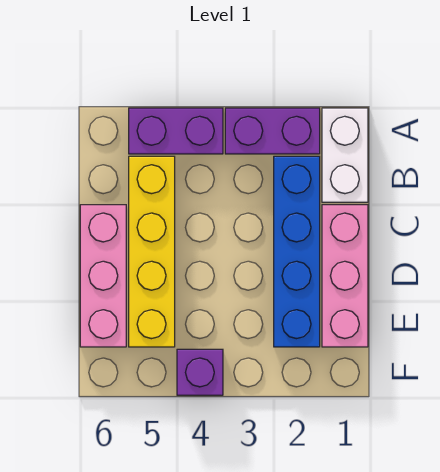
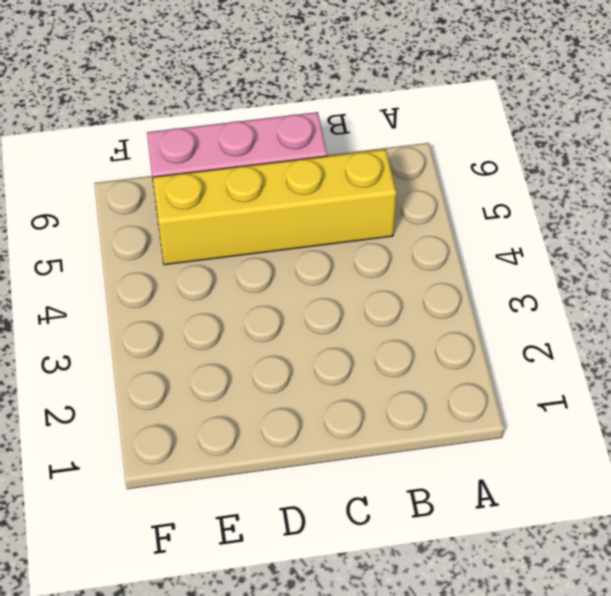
none -> white brick A1:B1 level 1
none -> purple brick A2:A3 level 1

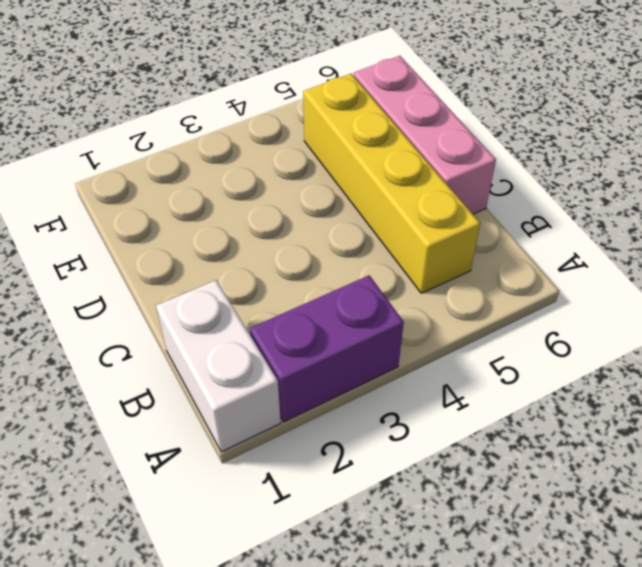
none -> purple brick A4:A5 level 1
none -> blue brick B2:E2 level 1

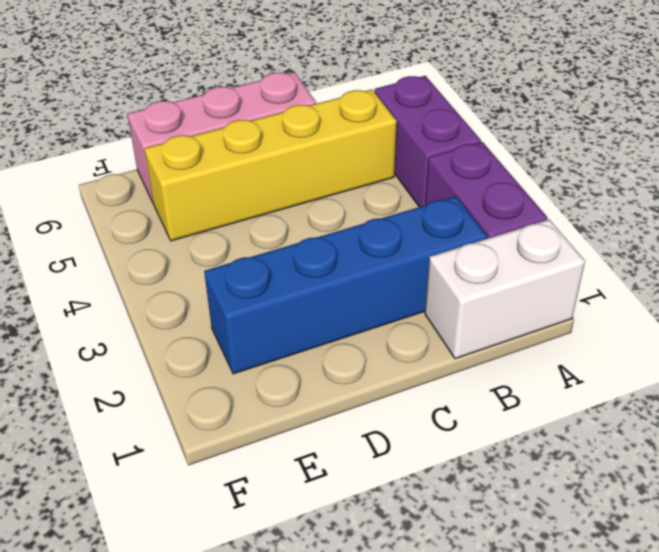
none -> pink brick C1:E1 level 1
none -> purple brick F4 level 1

